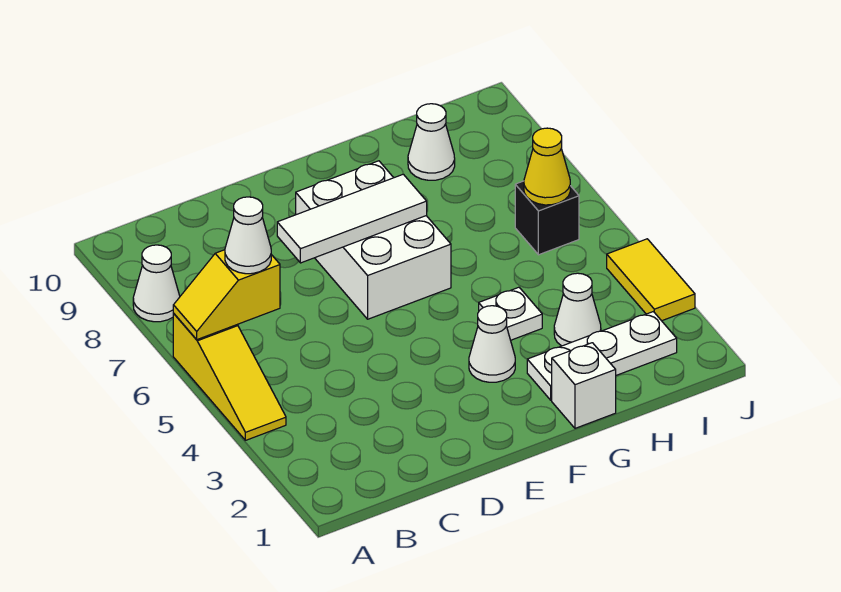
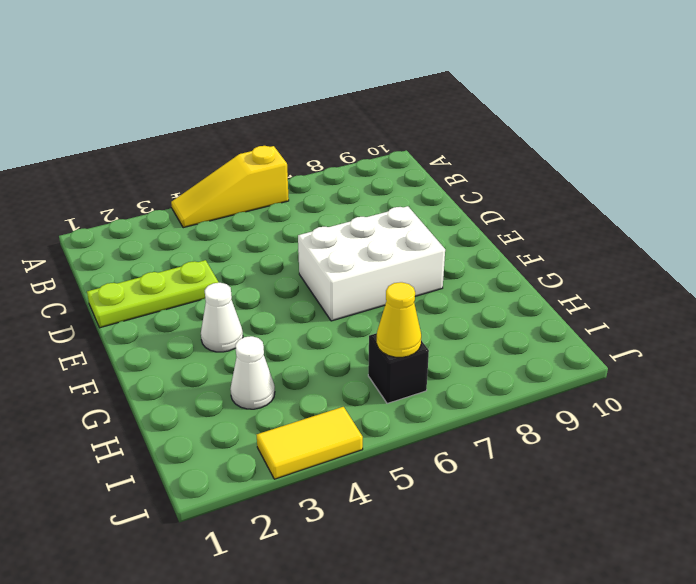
lime plate D1:D3 level 1 -> none
none -> white cone A8 level 1
none -> white brick G1 level 1
none -> white plate G2:I2 level 1

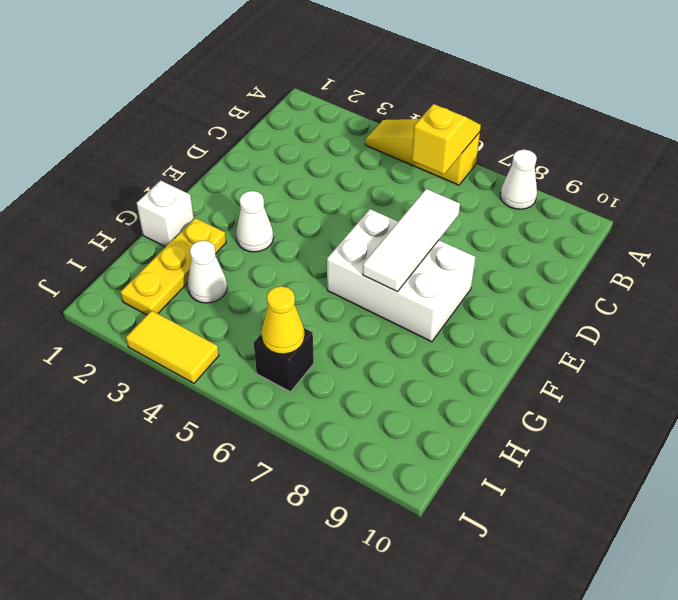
yellow plate G2:I2 level 1 -> white plate G2:I2 level 1
none -> white plate G4 level 1
none -> white cone H9 level 1
none -> white cone B6 level 3

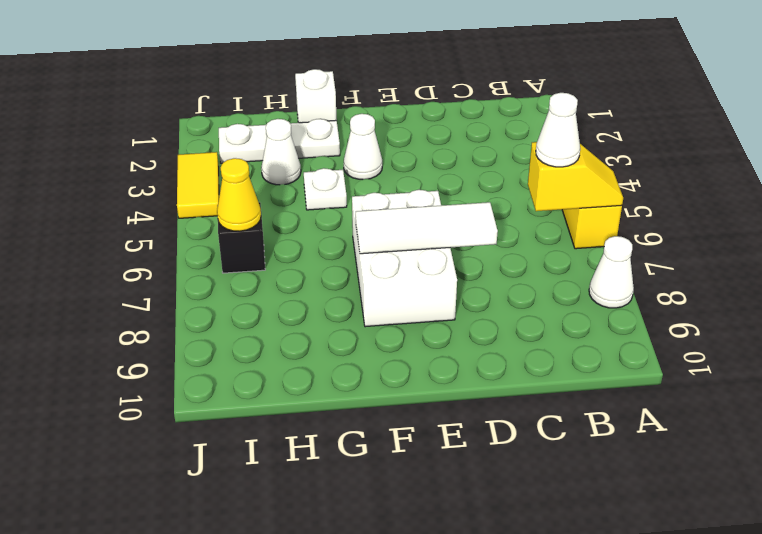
none -> white cone H9 level 1

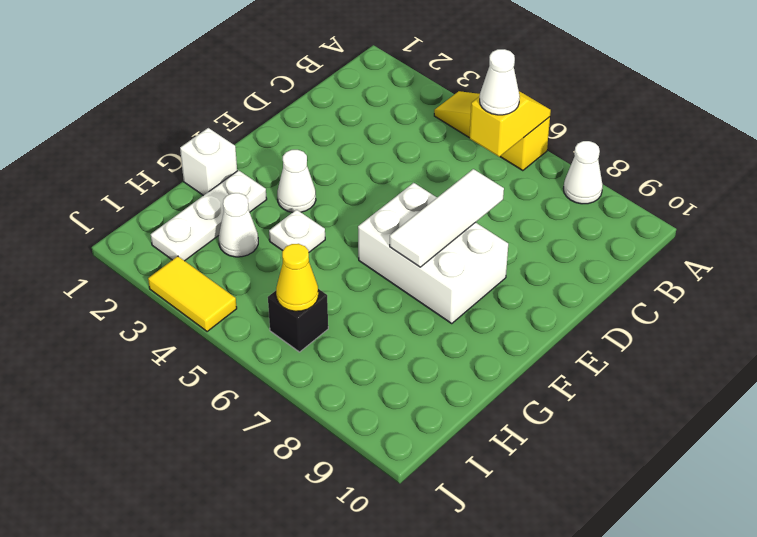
none -> white cone H9 level 1

